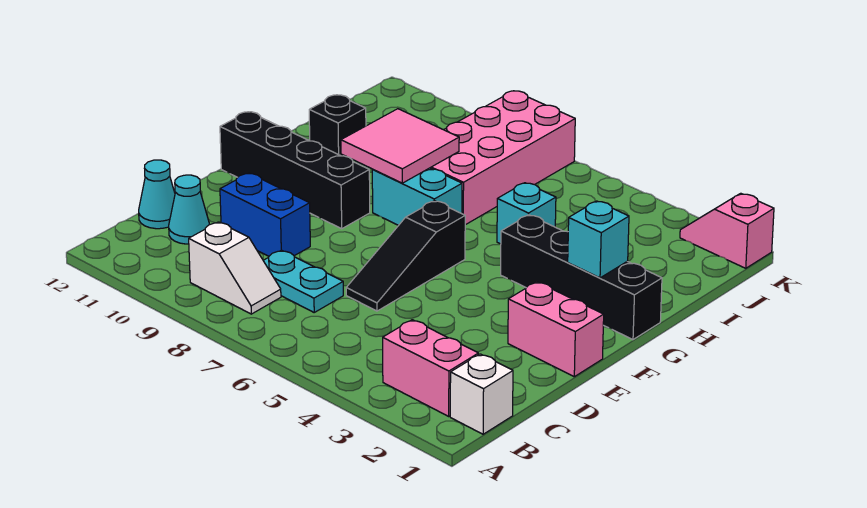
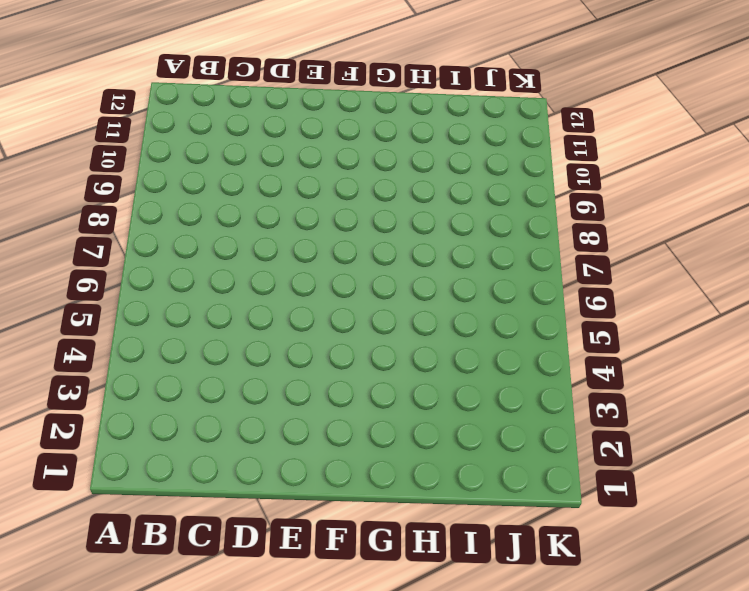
none -> white brick B1 level 1
none -> pink brick B2:B3 level 1
none -> white slope B8:B9 level 1 top 9

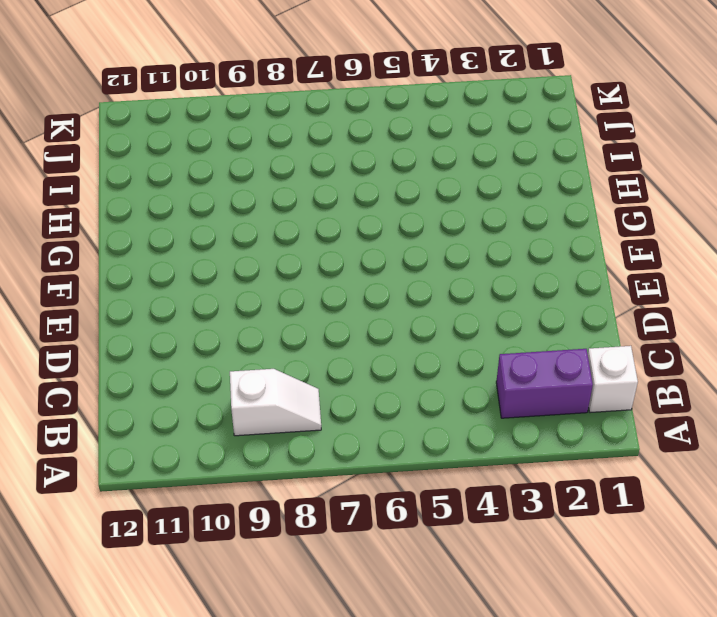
purple brick B2:B3 level 1 -> pink brick B2:B3 level 1
none -> cyan plate C7:C8 level 1
none -> cyan cone C11 level 1
none -> cyan cone C12 level 1

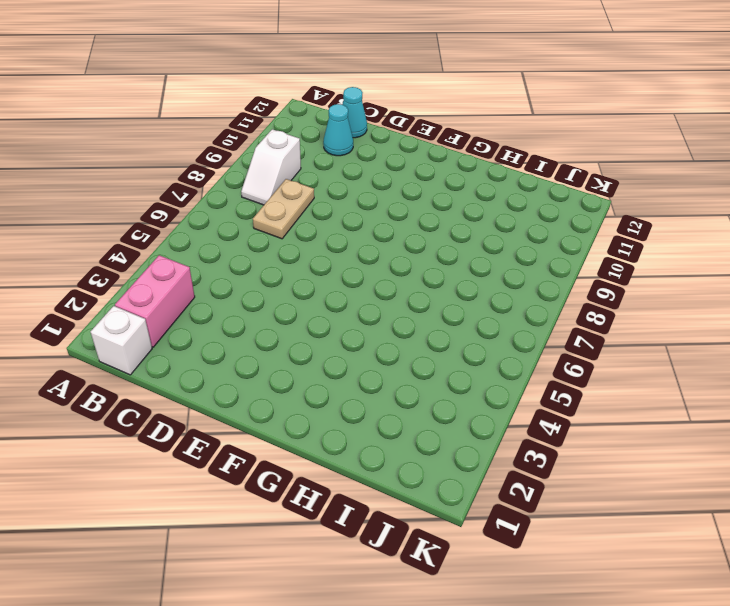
tan plate C7:C8 level 1 -> cyan plate C7:C8 level 1
none -> black slope D6:F6 level 1 top F
none -> blue brick D9:D10 level 1
none -> pink brick E1:E2 level 1

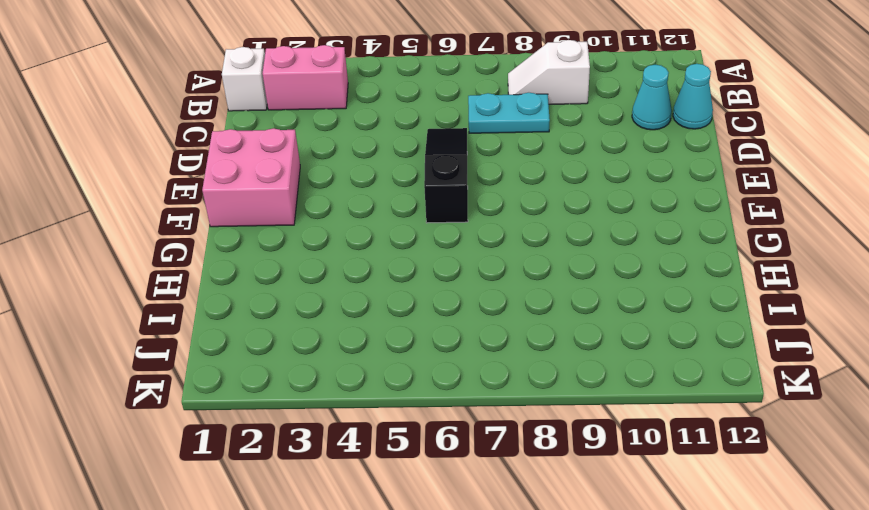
pink brick E1:F2 level 1 -> pink brick E1:E2 level 1
none -> blue brick D9:D10 level 1
none -> black brick F9:F12 level 1
none -> black brick G1:G4 level 1

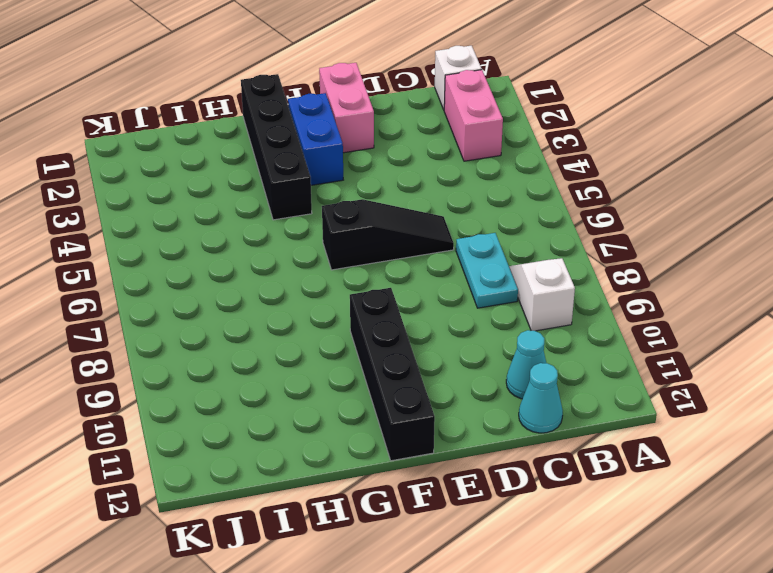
blue brick F2:F3 level 1 -> blue brick D9:D10 level 1
none -> cyan brick G7:G8 level 1
none -> cyan brick H5 level 1
none -> pink brick H7:K8 level 1

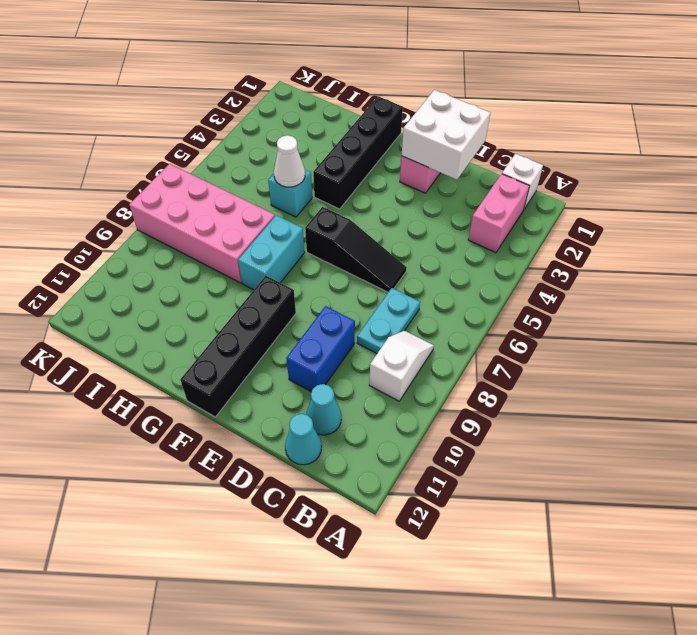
white brick D1:E2 level 2 -> none
white cone H5 level 2 -> none
none -> black brick H11 level 1
none -> pink slope K1:K2 level 1 top 1
none -> cyan brick G2 level 2

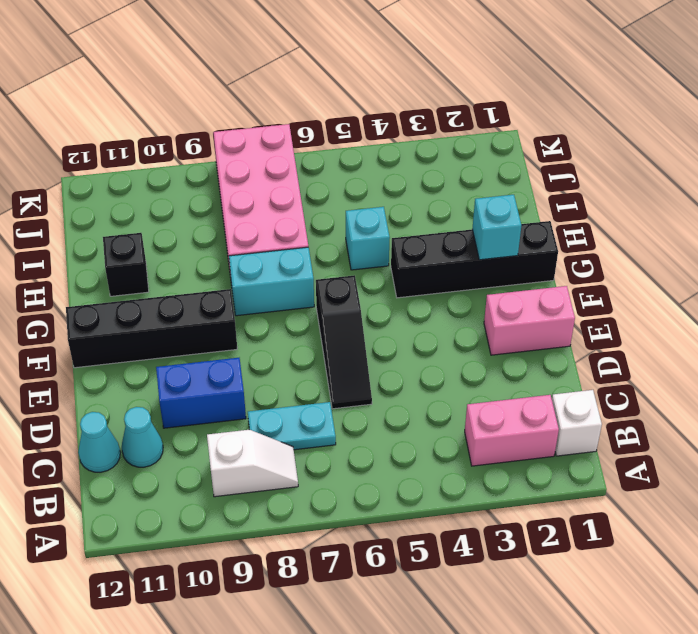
none -> pink slope K1:K2 level 1 top 1
none -> pink tile G8:H9 level 2

